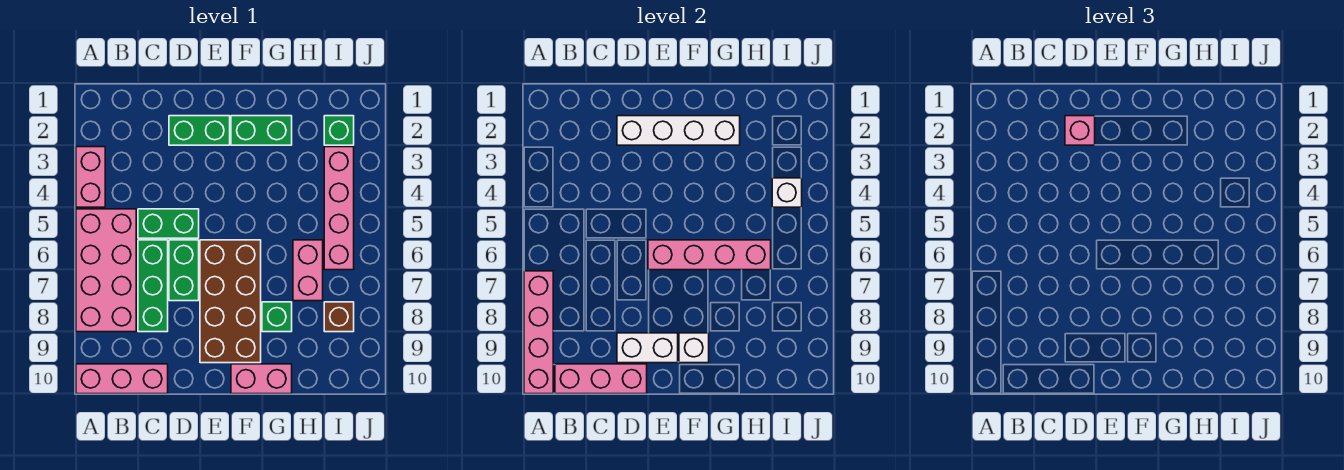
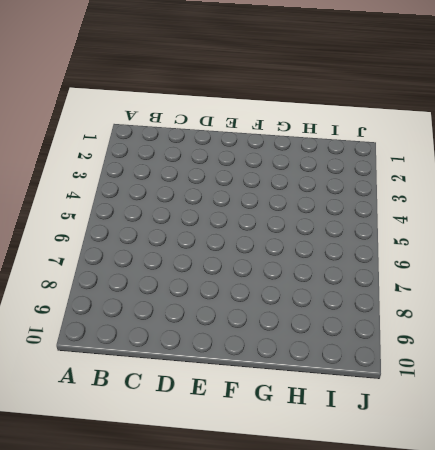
none -> pink brick A3:A4 level 1
none -> pink brick A5:B8 level 1
none -> pink brick A10:C10 level 1

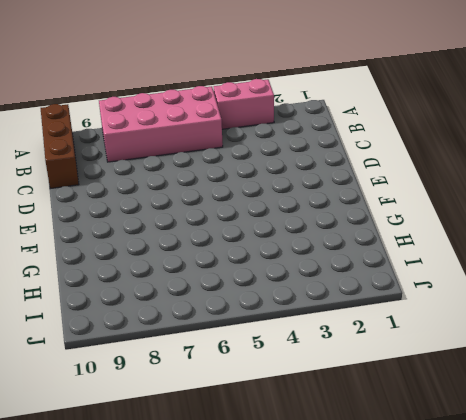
brown brick A10:C10 level 1 -> pink brick A10:C10 level 1
none -> green brick C5:D5 level 1
none -> green brick C6:C8 level 1
none -> green brick D2:E2 level 1

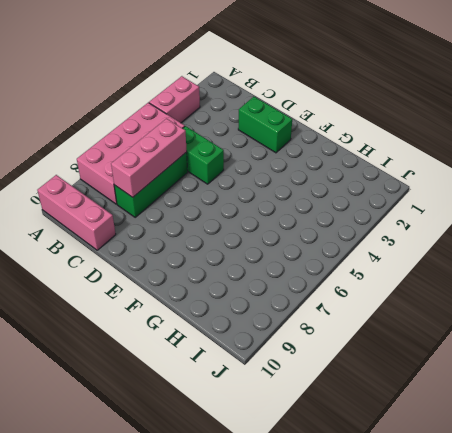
pink brick C6:C8 level 2 -> pink brick B10:D10 level 2
none -> green brick D6:D7 level 1
none -> brown brick E6:F9 level 1
none -> green brick F2:G2 level 1

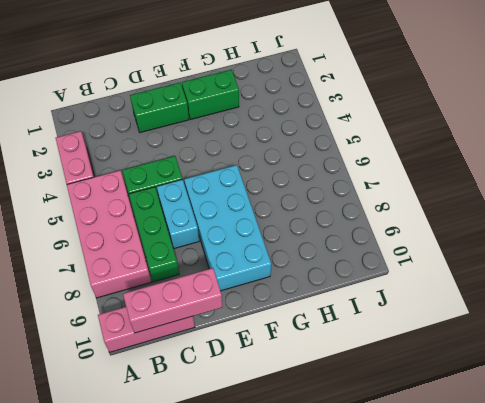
cyan brick D6:D7 level 1 -> green brick D6:D7 level 1
cyan brick E6:F9 level 1 -> brown brick E6:F9 level 1
none -> pink brick F10:G10 level 1
none -> green brick G8 level 1
none -> pink brick H6:H7 level 1

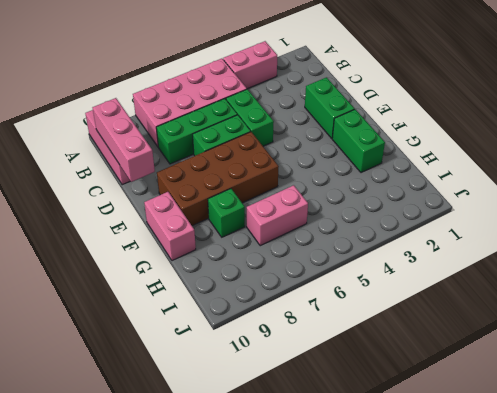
none -> green brick I2 level 1
none -> pink brick I3:I6 level 1
none -> brown brick I8 level 1

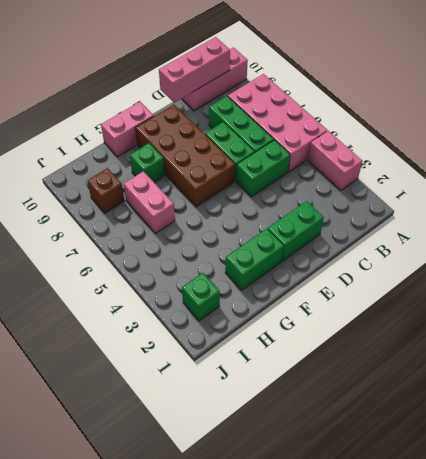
none -> pink brick I3:I6 level 1
none -> pink brick A7:A10 level 2
none -> white brick D2:G2 level 2

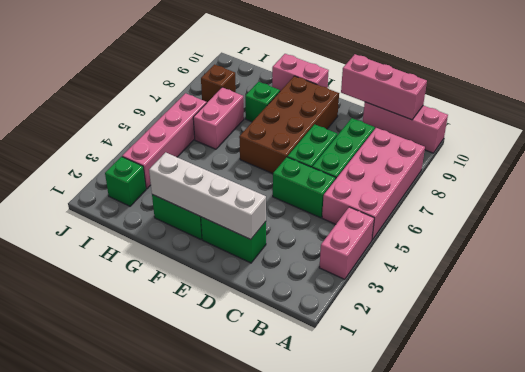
none -> pink brick A7:A10 level 2
none -> white brick D9:E9 level 2
none -> pink brick E6:H6 level 2

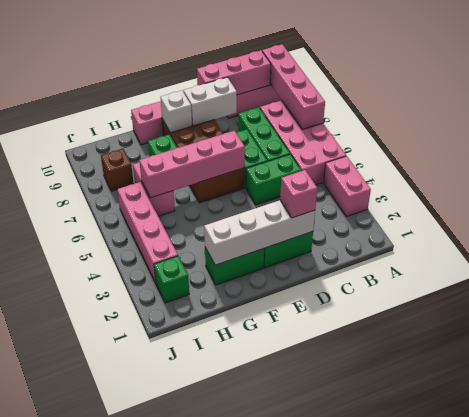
none -> white brick I4 level 2

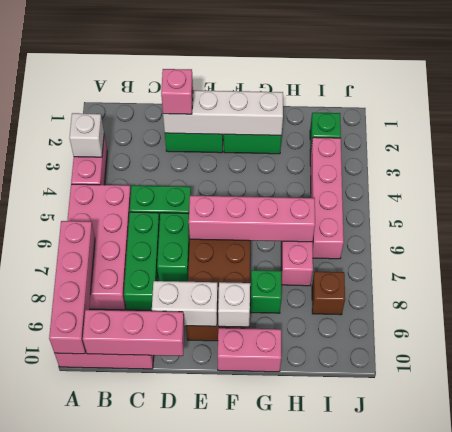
white brick A3 level 2 -> white brick I4 level 2

